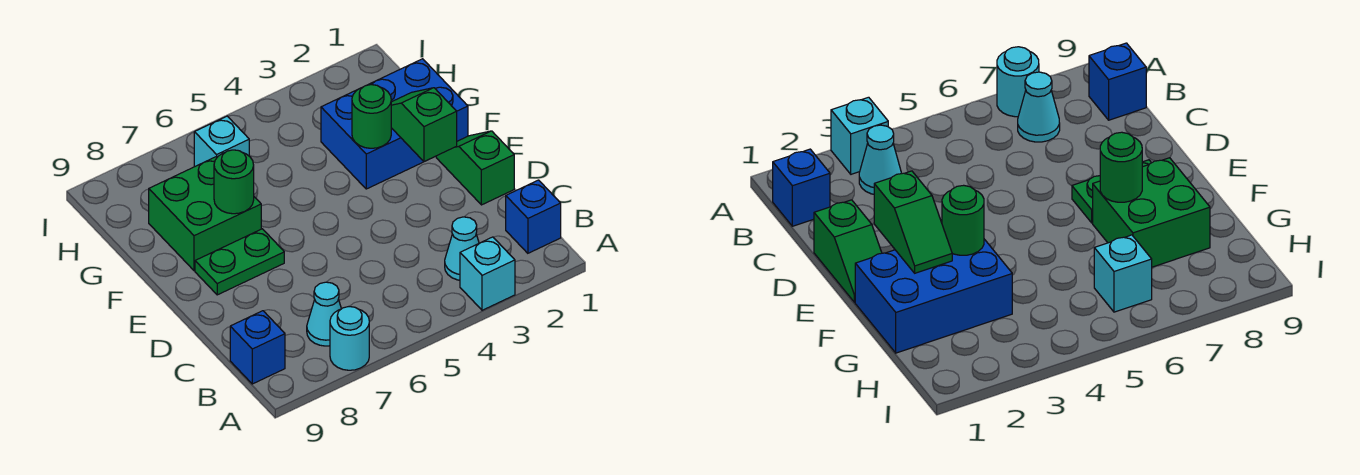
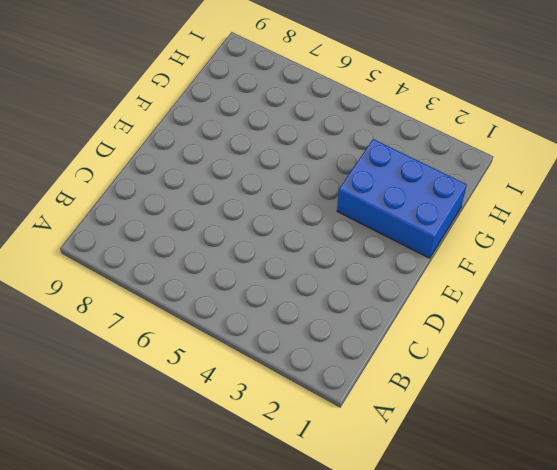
none -> cyan brick A3 level 1
none -> cyan round brick A7 level 1
none -> blue brick B1 level 1

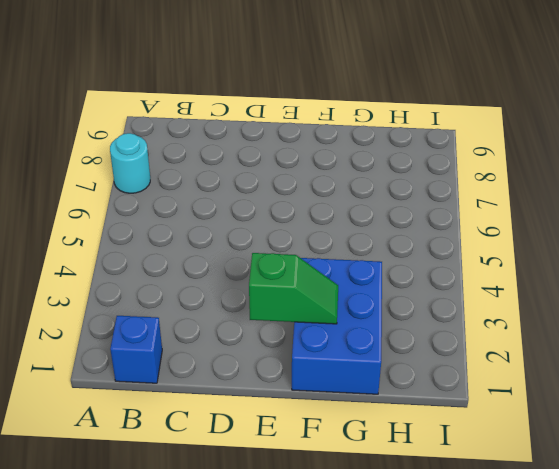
none -> cyan brick A3 level 1
none -> cyan cone B3 level 1
none -> cyan cone B7 level 1

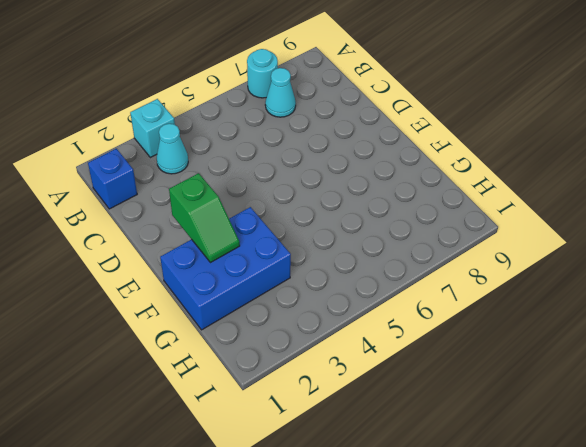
none -> blue brick B9 level 1
none -> green slope D1:E1 level 1 top D
none -> green plate E7:E8 level 1

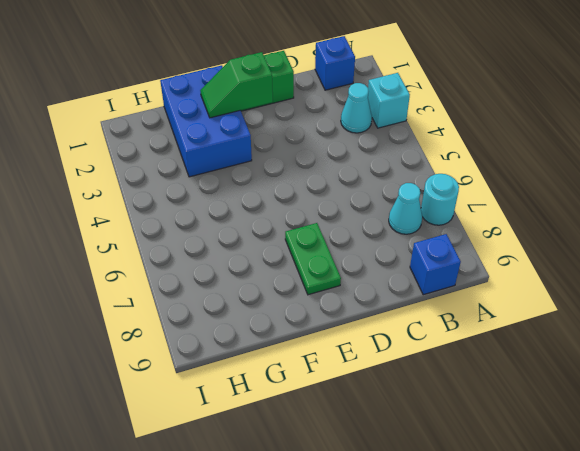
none -> green brick F7:G8 level 1
none -> cyan brick H6 level 1
none -> green round brick F3 level 2

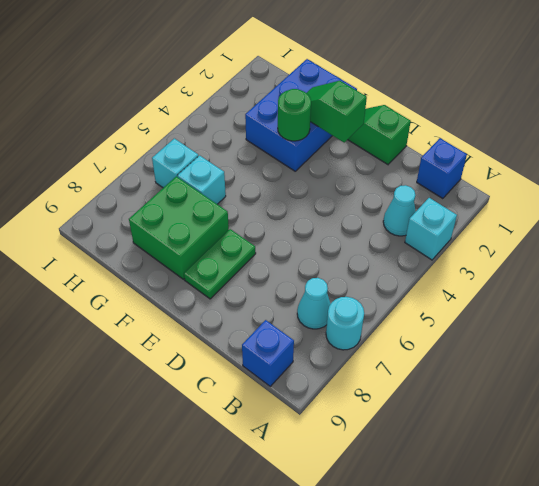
cyan brick G6 level 1 -> none
none -> green round brick F7 level 2

